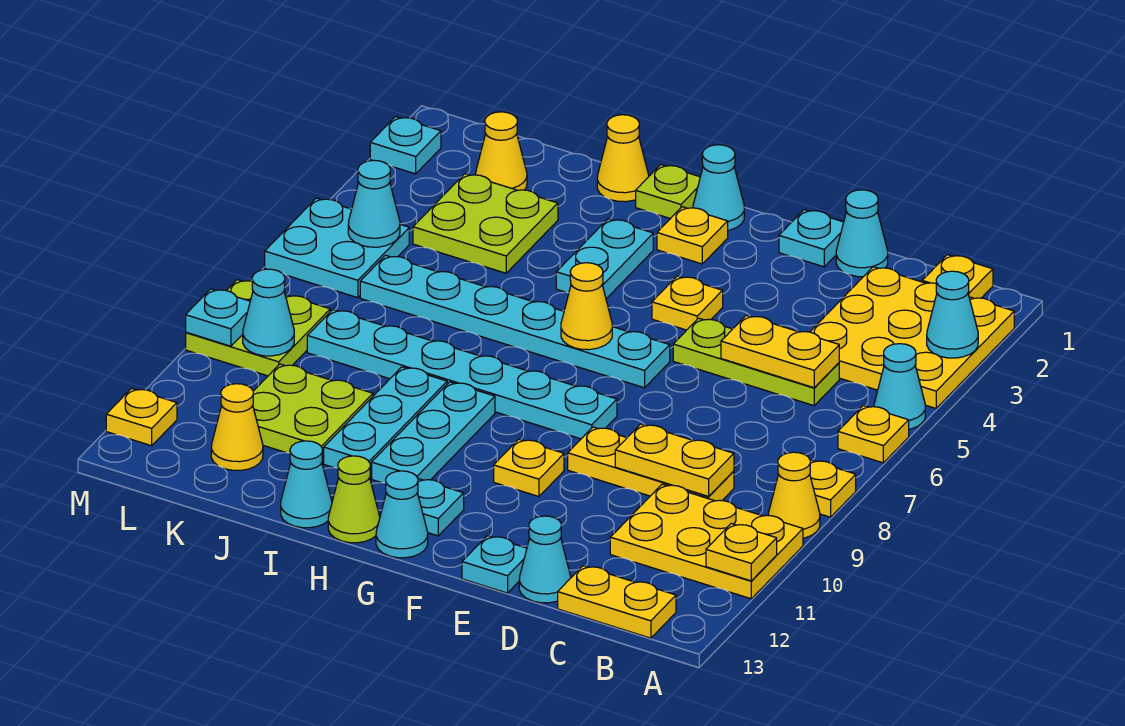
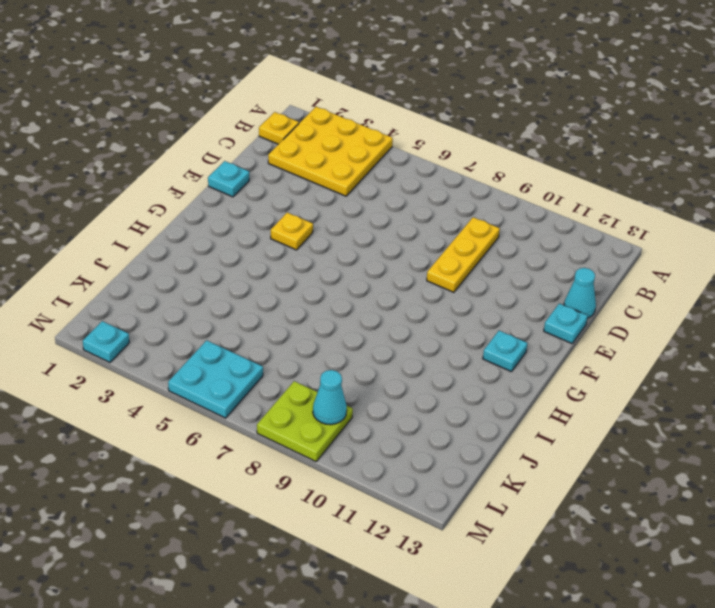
none -> cyan cone A5 level 1
none -> yellow plate A6 level 1
none -> yellow plate A8 level 1
none -> yellow cone A9 level 1

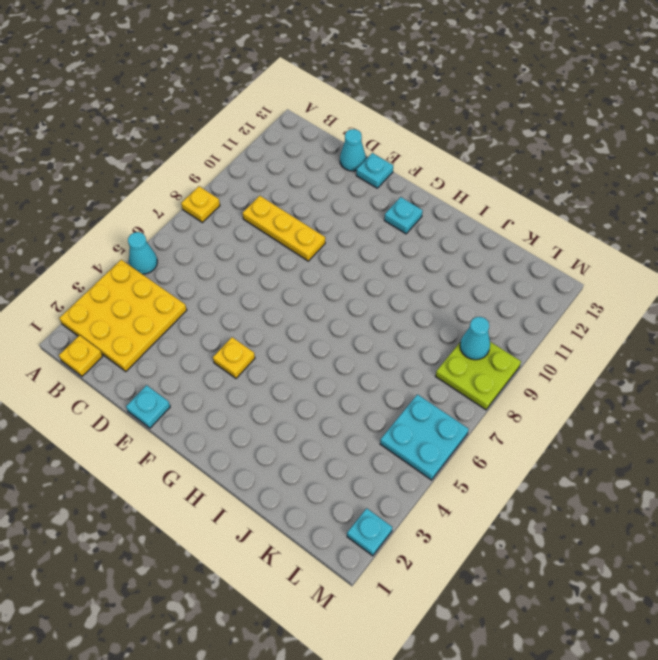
none -> yellow plate A6 level 1
none -> yellow cone A9 level 1
none -> yellow plate A10:C11 level 1
none -> yellow plate B13:C13 level 1

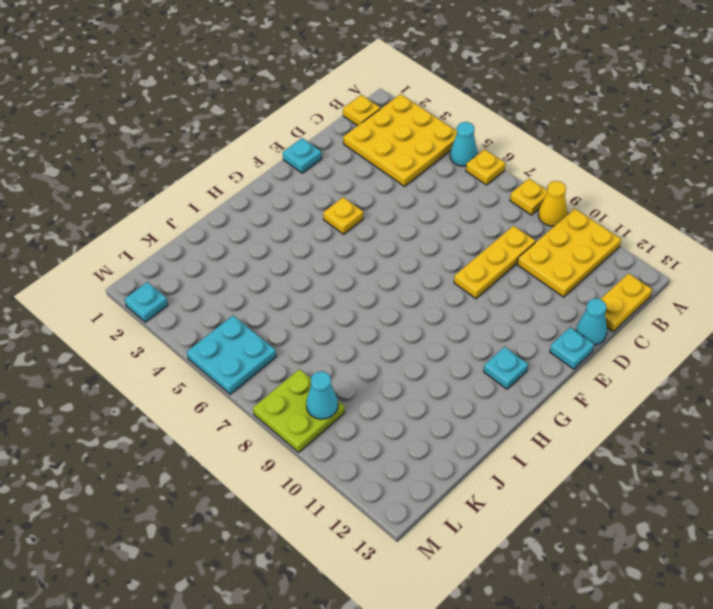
none -> lime plate C5:E5 level 1
none -> cyan cone D1 level 1
none -> cyan plate F6:K6 level 1
none -> cyan plate F8:K8 level 1

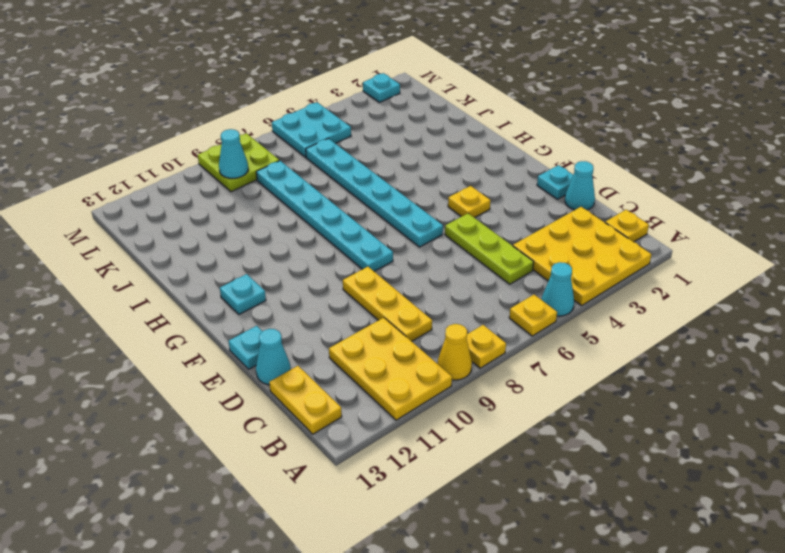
none -> yellow plate F10 level 1
none -> cyan cone G1 level 1
none -> yellow plate G2 level 1
none -> cyan cone G13 level 1

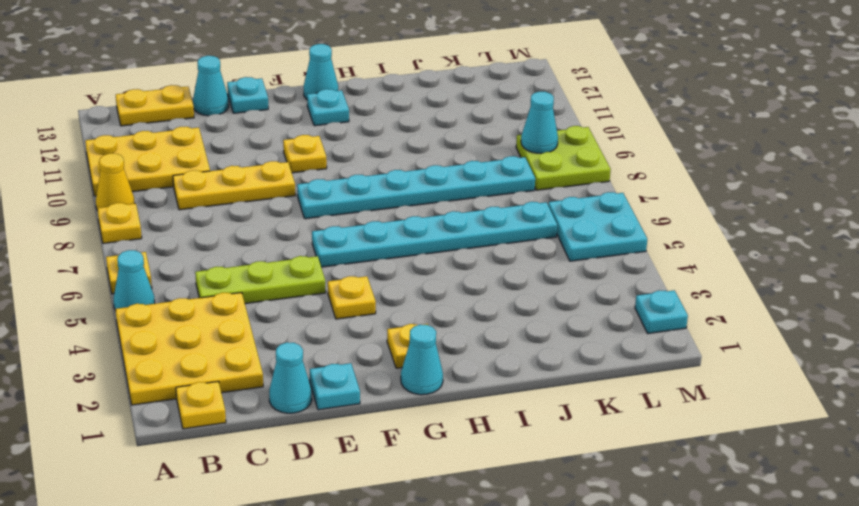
none -> lime plate H1 level 1
none -> cyan plate H3:H4 level 1
none -> cyan plate H9:H11 level 1
none -> lime cone H13 level 1

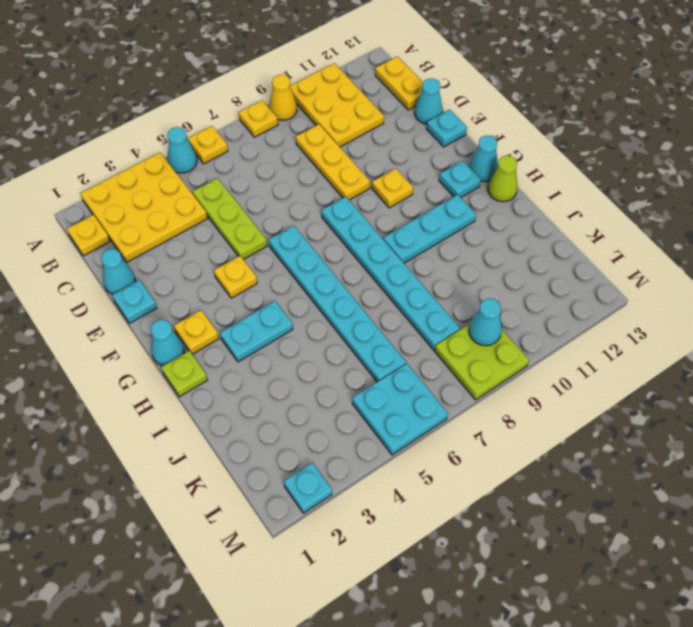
none -> yellow cone I1 level 1
none -> cyan plate I9:I11 level 1
none -> cyan cone I13 level 1
none -> lime plate J3:K4 level 1

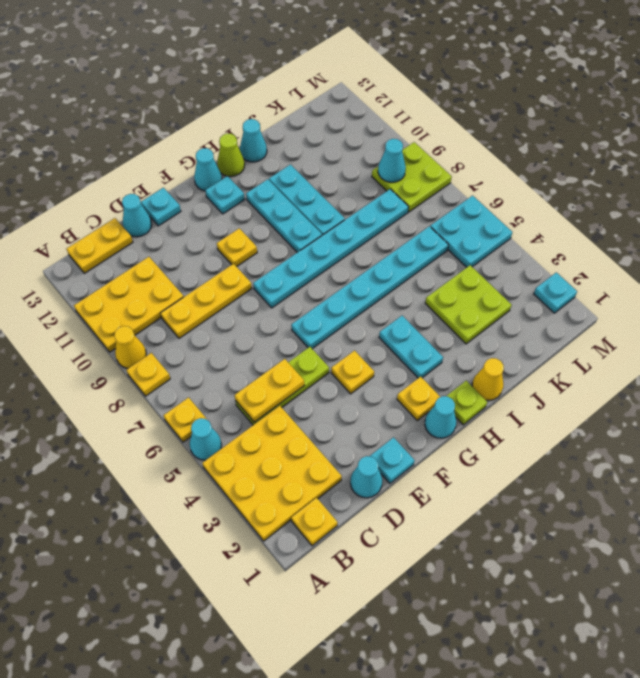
none -> lime plate J10:K11 level 1
none -> yellow cone K2 level 1
none -> yellow cone K12 level 1
none -> yellow plate M12 level 1

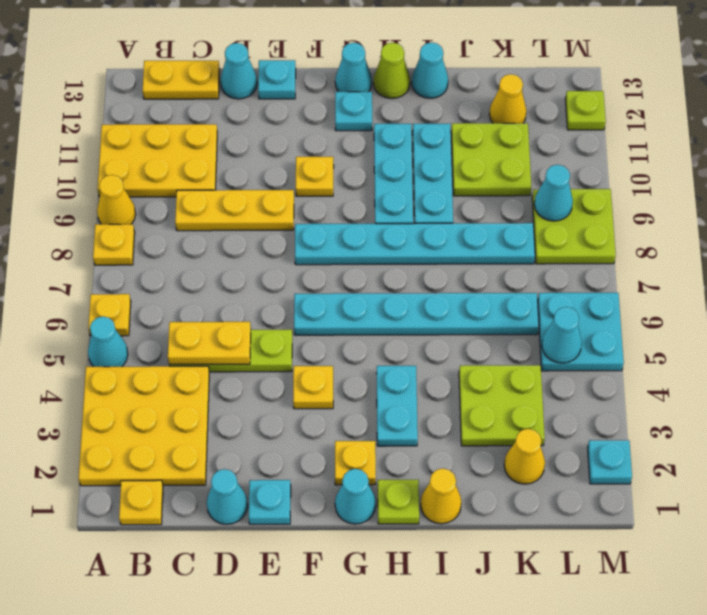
lime plate M12 level 1 -> yellow plate M12 level 1
none -> cyan cone A3 level 2
none -> yellow plate A11 level 2
none -> yellow plate C9:D9 level 2
none -> yellow cone G6 level 2

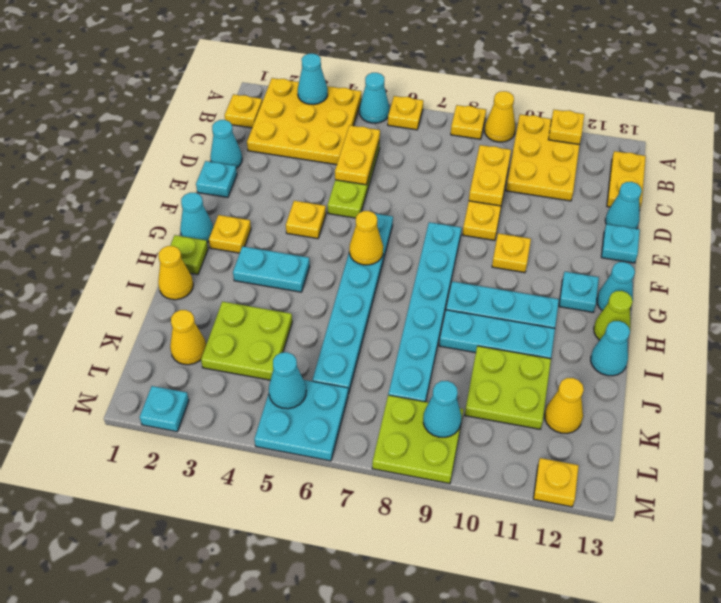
none -> cyan plate M9 level 2

